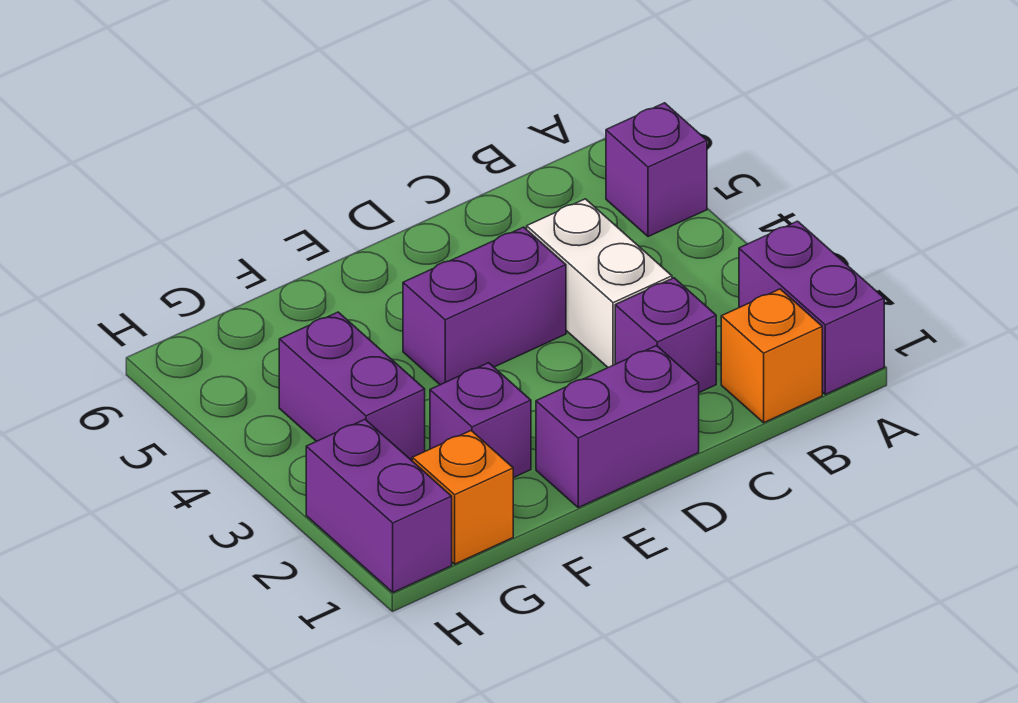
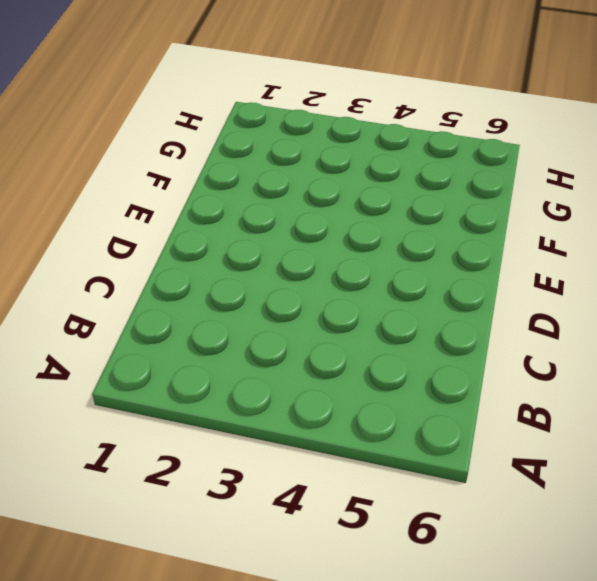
none -> purple brick A1:A2 level 1
none -> purple brick A5 level 1

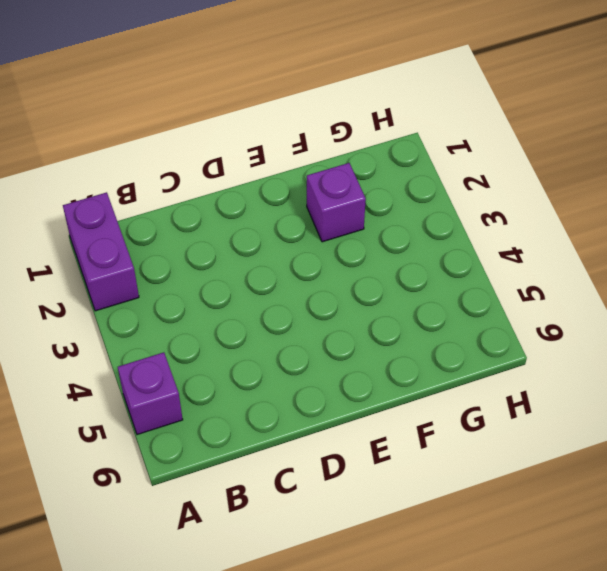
none -> orange brick B1 level 1
none -> purple brick C2 level 1

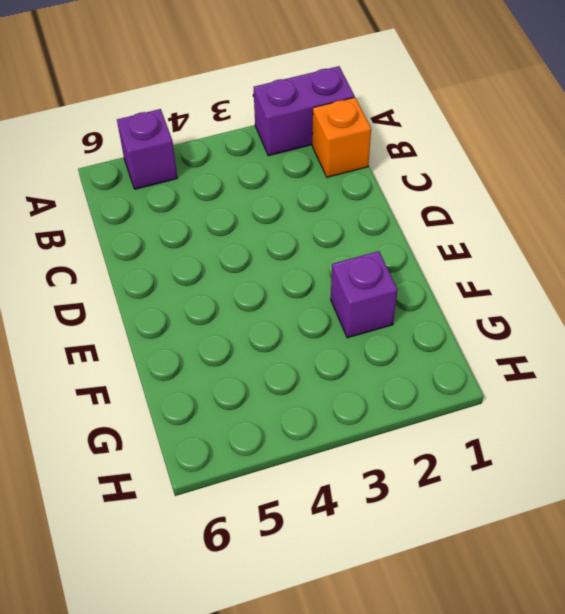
none -> purple brick C2 level 1
none -> white brick C3:C4 level 1

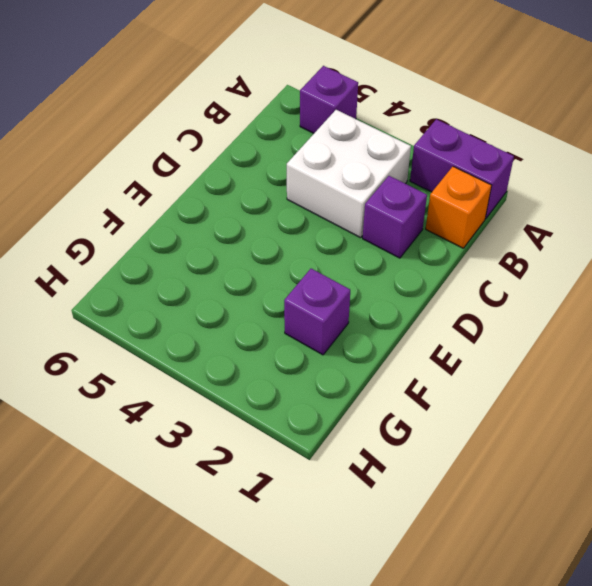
white brick B3:C4 level 1 -> white brick C3:C4 level 1
none -> purple brick D1:E1 level 1
none -> purple brick D4:E4 level 1

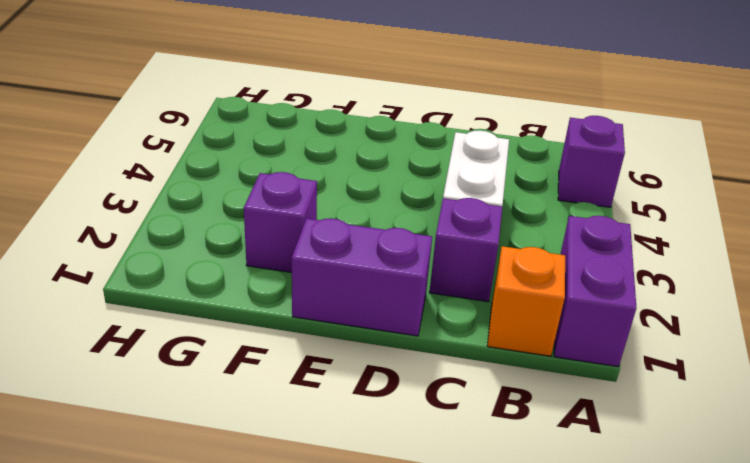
none -> purple brick D4:E4 level 1
none -> orange brick G1 level 1

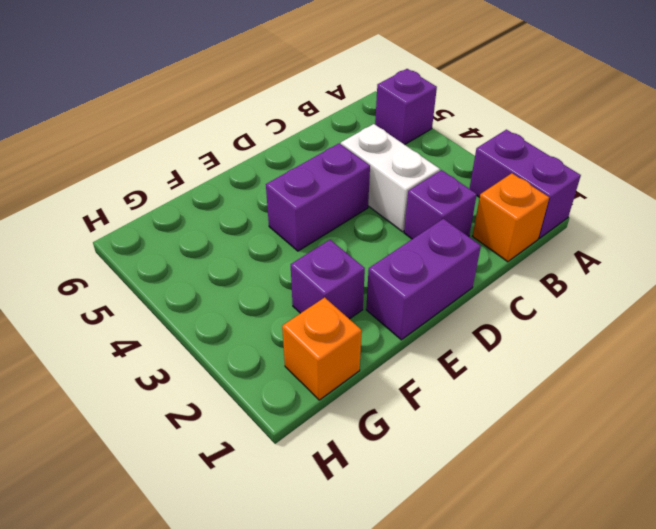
none -> purple brick G3:G4 level 1
none -> purple brick H1:H2 level 1

